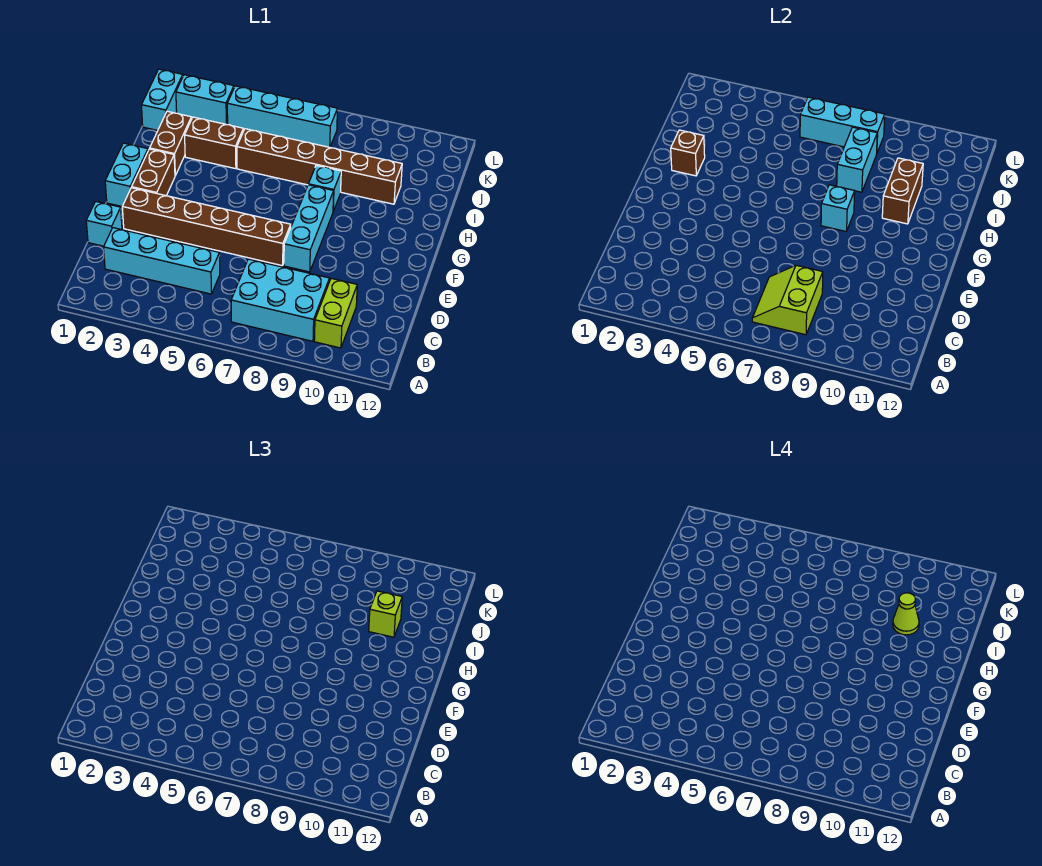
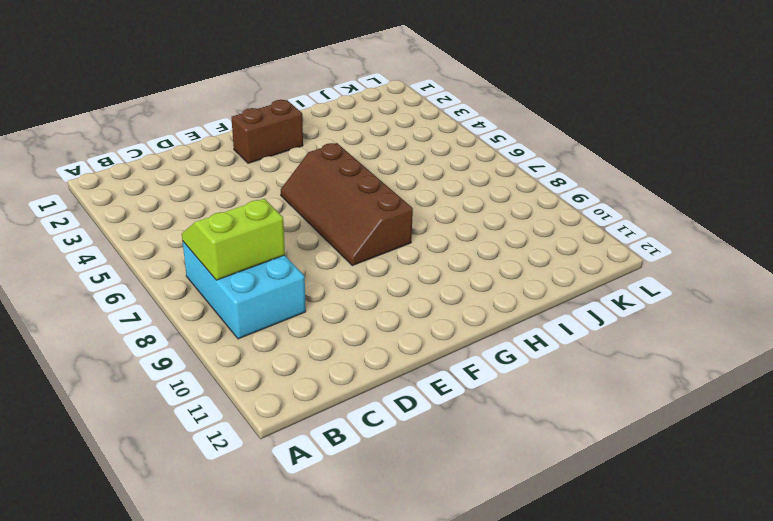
brown slope F5:G8 level 1 top G -> cyan brick E8:G8 level 1
none -> lime brick B10:C10 level 1
none -> cyan brick C2:C5 level 1
none -> cyan brick D1 level 1

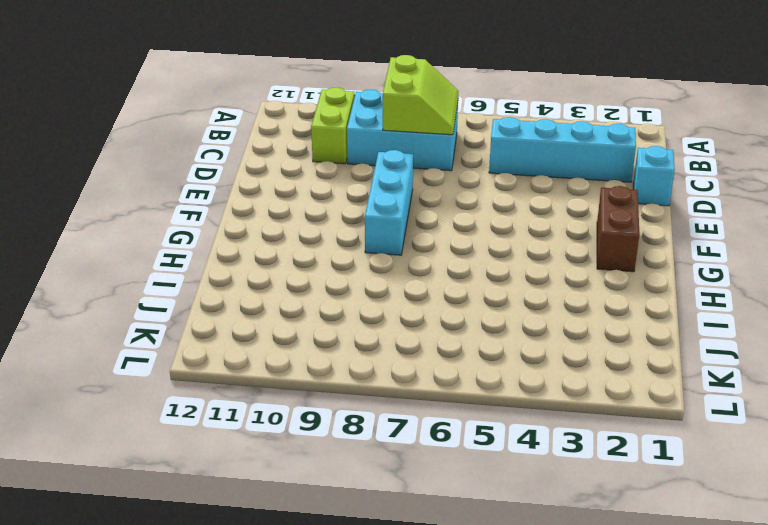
none -> brown brick E2:E7 level 1
none -> cyan brick F1:G1 level 1
none -> brown brick H2:I2 level 1

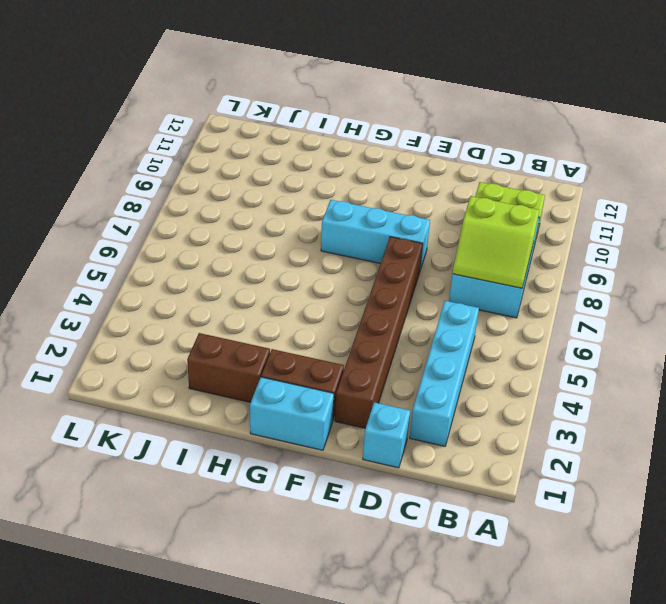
none -> cyan brick H8 level 1
none -> brown brick I3:I4 level 1
none -> brown brick I5:I10 level 1

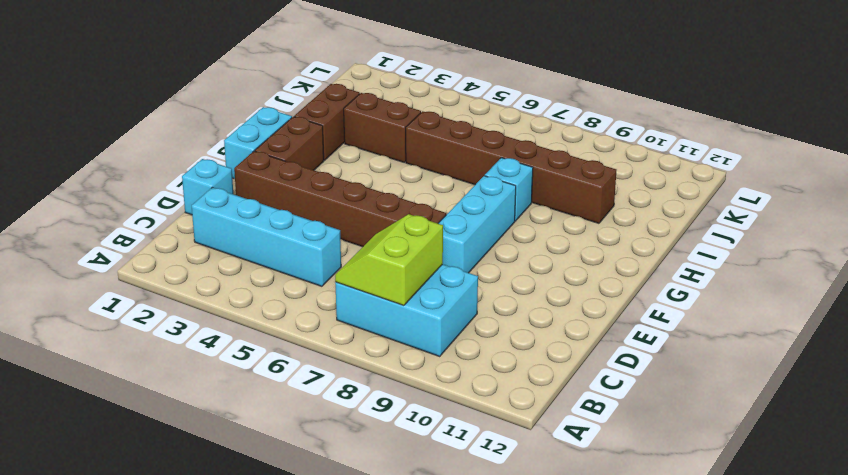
none -> lime brick B10:C10 level 1
none -> cyan brick J1:K1 level 1
none -> cyan brick K2:K3 level 1

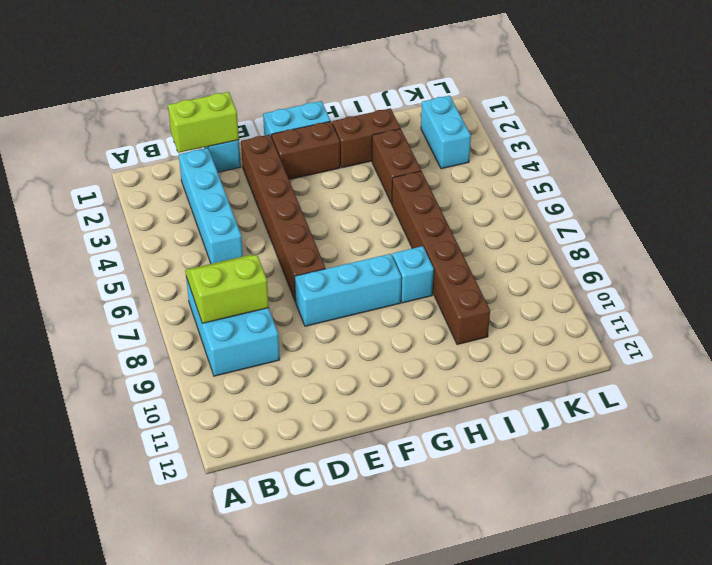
lime brick C1:D1 level 2 -> lime brick B10:C10 level 1
none -> cyan brick J1:K1 level 1
none -> cyan brick K4:K7 level 1
none -> cyan brick G8 level 2

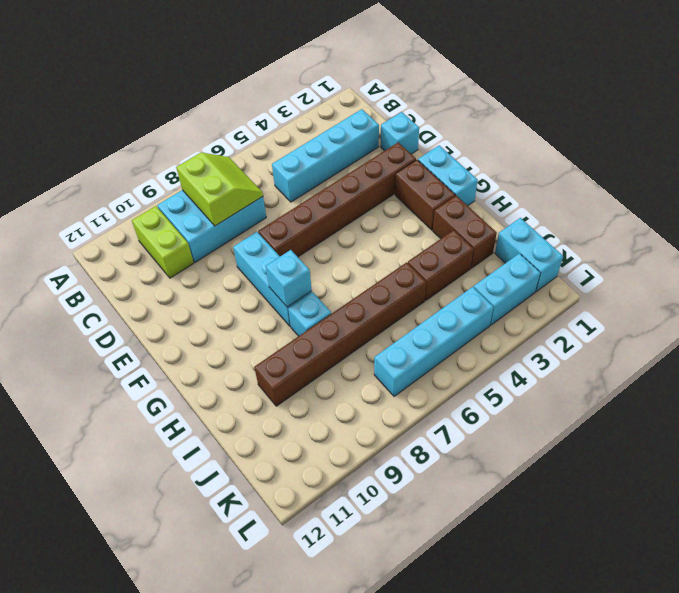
none -> brown brick H2 level 2
none -> brown brick H10:I10 level 2
none -> cyan brick I8:J8 level 2

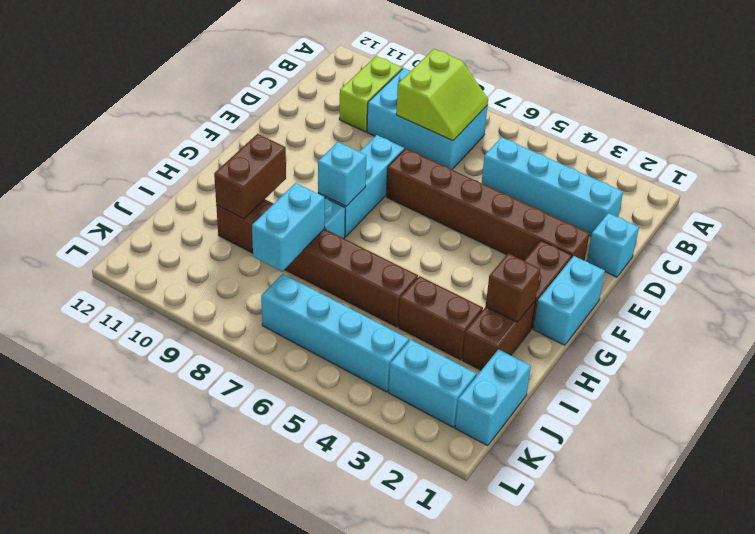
none -> cyan brick K6:K8 level 2
none -> lime brick I10 level 3
none -> lime cone I10 level 4

